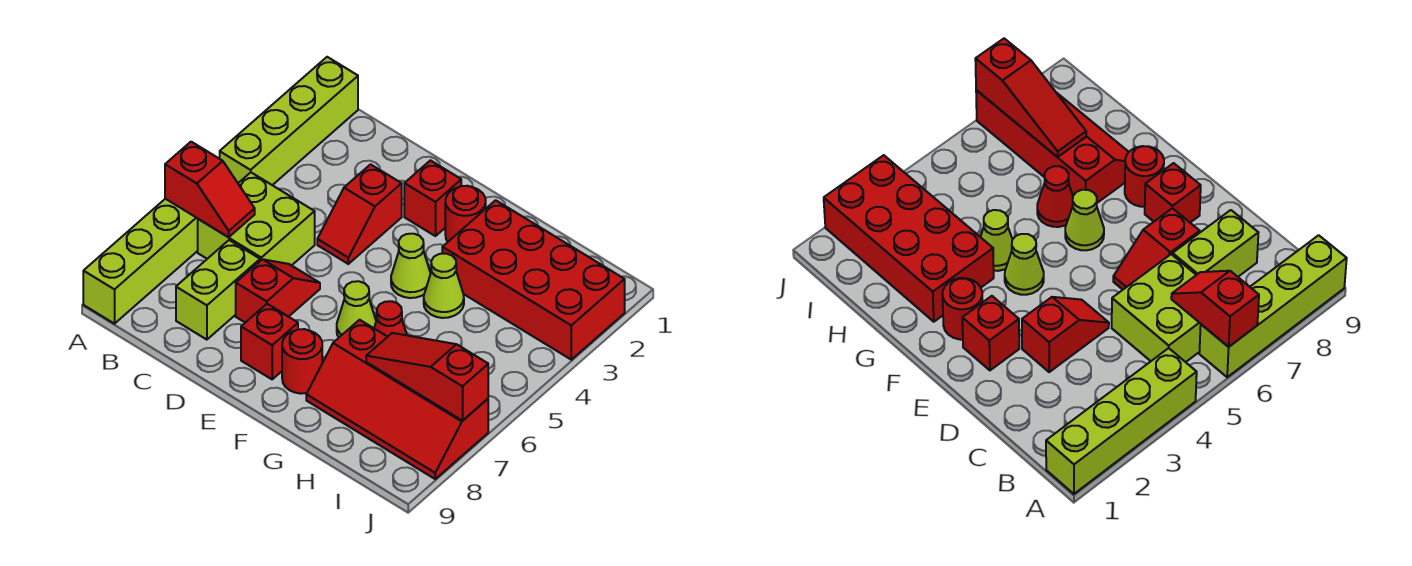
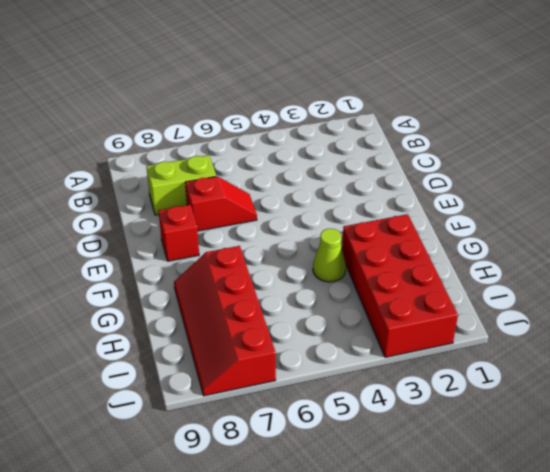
none -> lime brick A1:A4 level 1
none -> lime brick A6:A9 level 1
none -> lime brick B5:C6 level 1

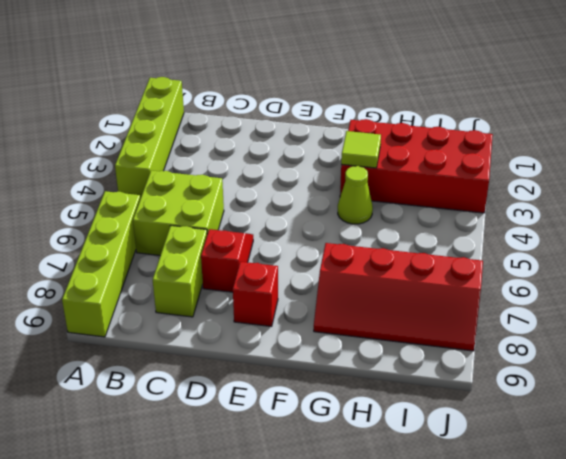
lime tile G3 level 2 -> none
none -> red slope D3:D4 level 1 top 3
none -> red brick E2 level 1
none -> red round brick F2 level 1

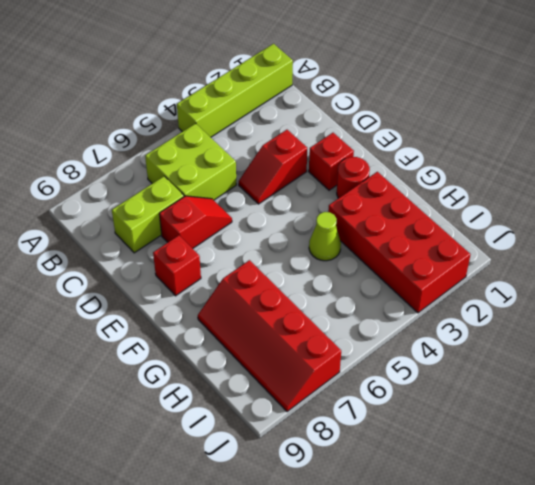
none -> lime brick A6:A9 level 1
none -> lime cone F4 level 1
none -> lime cone F6 level 1

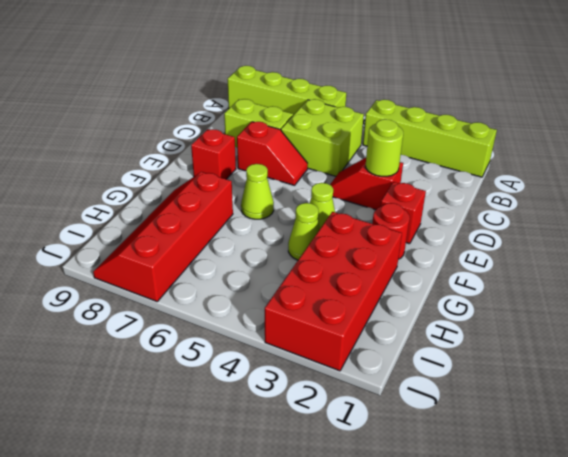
lime round brick D3 level 2 -> none
none -> red round brick F8 level 1
none -> red cone G6 level 1
none -> red slope A6:B6 level 2 top A

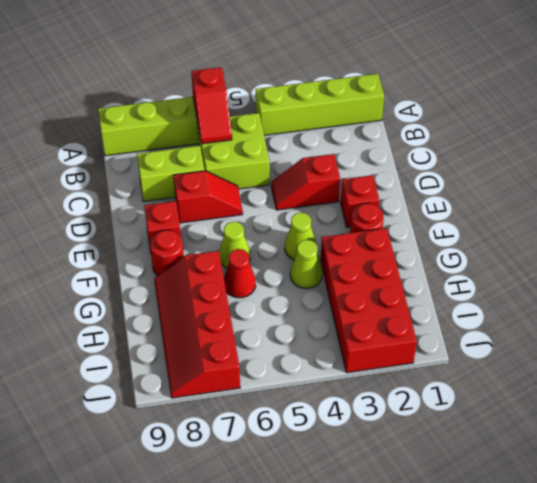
none -> red slope H7:J7 level 2 top J

